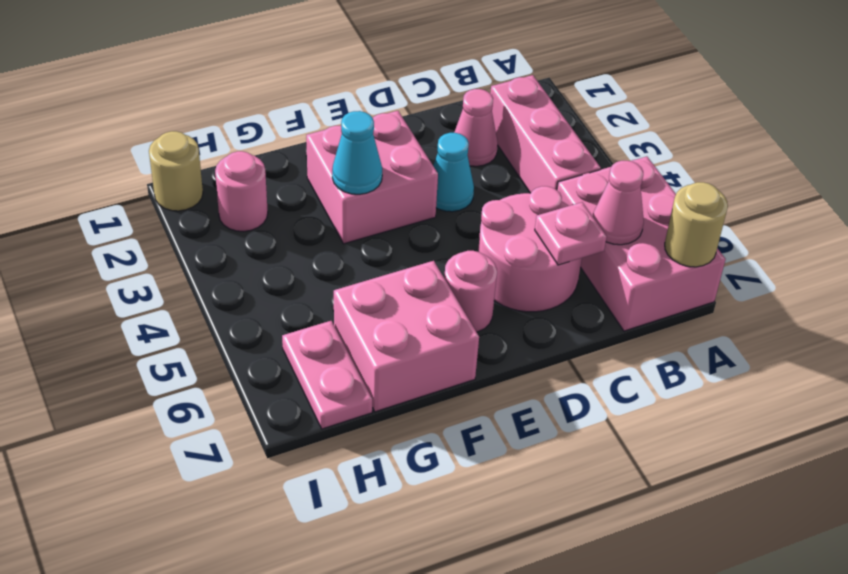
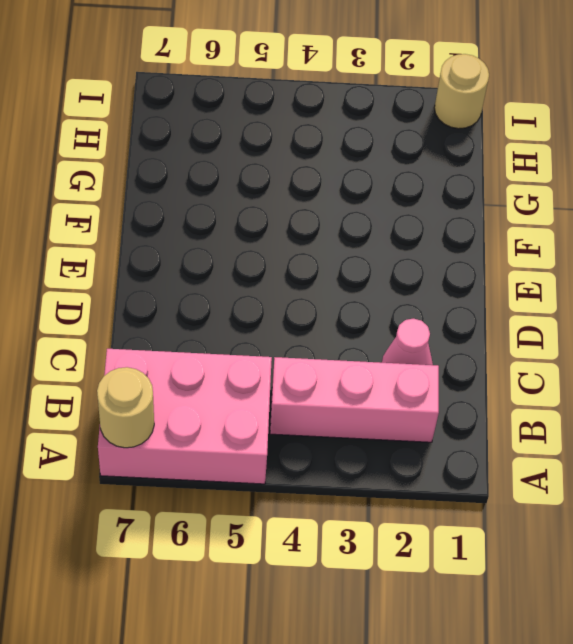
none -> pink round brick C5:D6 level 1
none -> cyan cone D3 level 1
none -> pink brick E2:F3 level 1

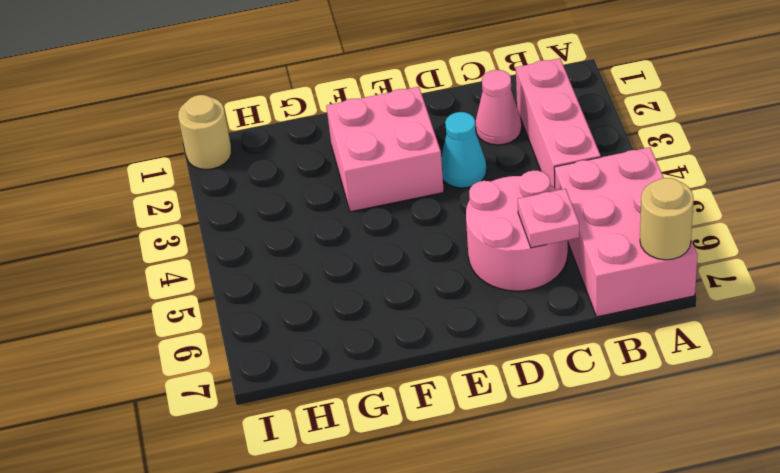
none -> pink round brick E6 level 1
none -> pink brick F6:G7 level 1
none -> pink round brick H2 level 1

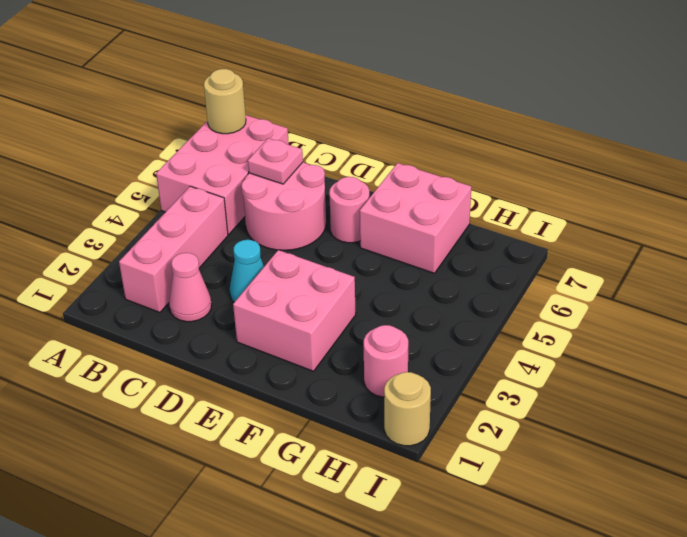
none -> pink plate H6:H7 level 1
none -> pink cone B6 level 2
none -> cyan cone F3 level 2

